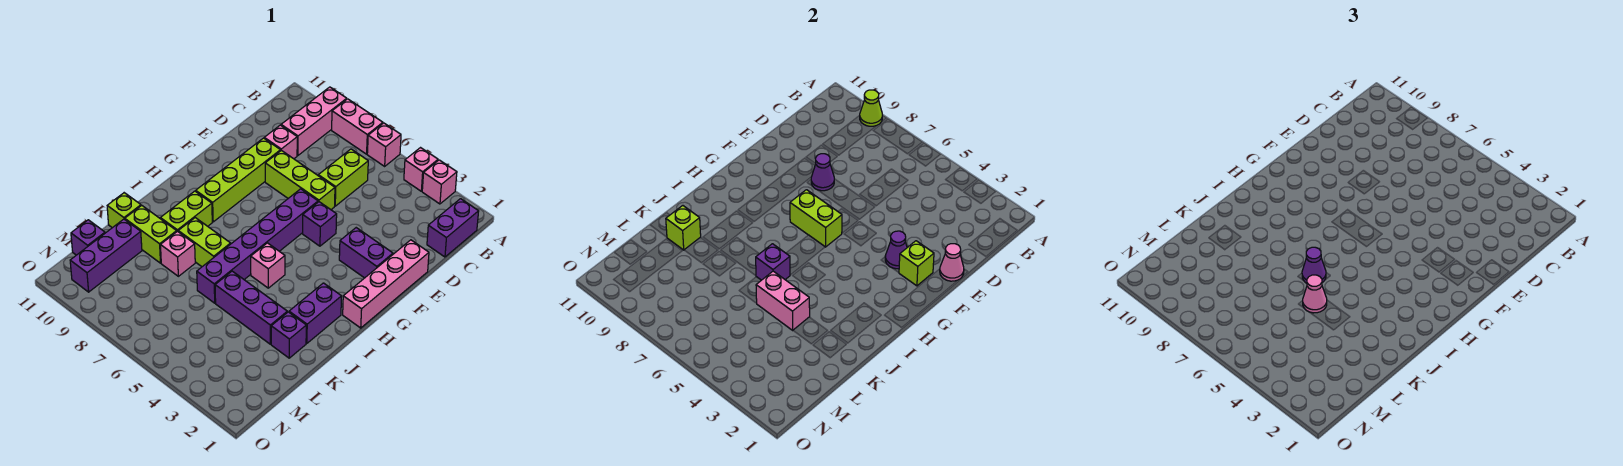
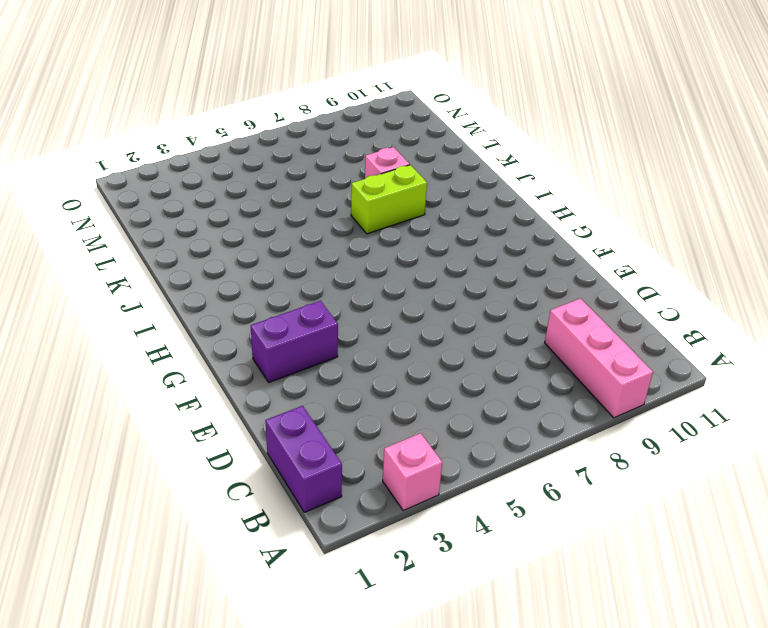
none -> pink brick A4 level 1
none -> pink brick A6 level 1
none -> pink brick A7:A8 level 1
none -> lime brick C6:D6 level 1

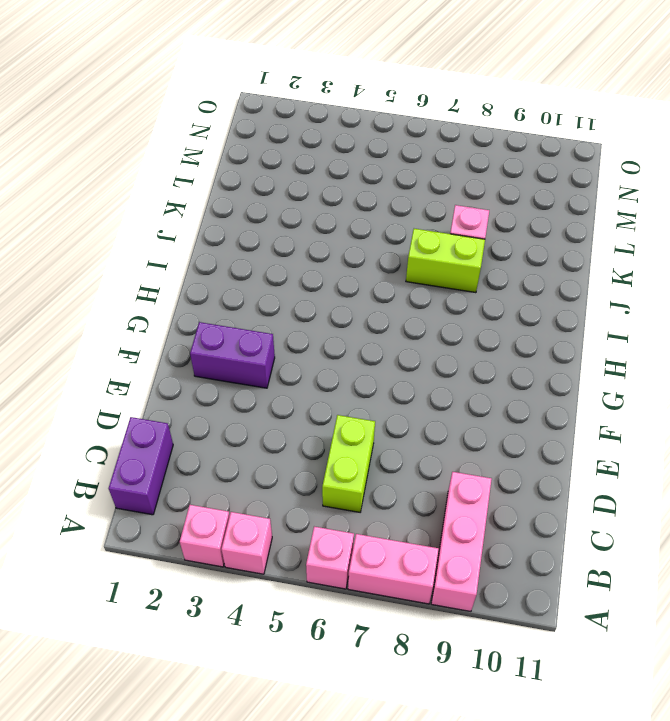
none -> pink brick D9 level 1
none -> pink brick E1:H1 level 1
none -> lime brick E6:E8 level 1
none -> lime brick E9:H9 level 1

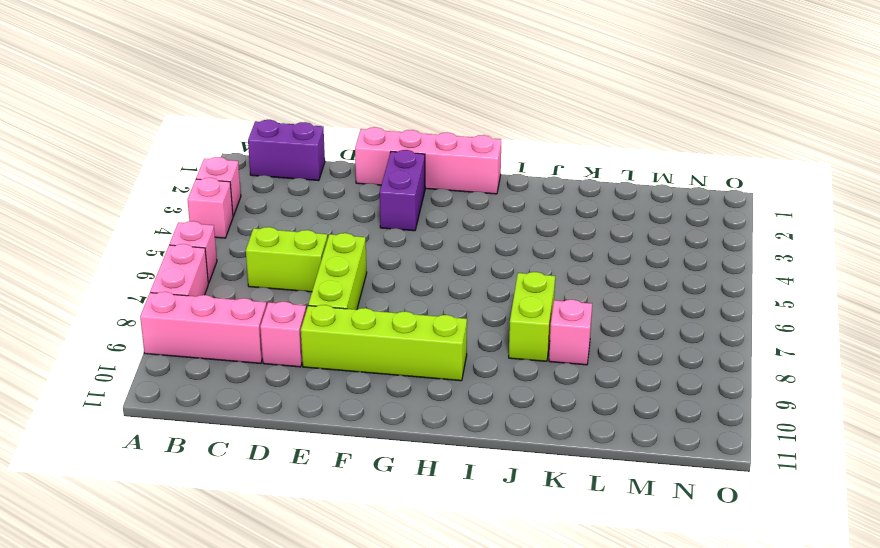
none -> purple brick F5 level 1
none -> purple brick F6:K6 level 1
none -> purple brick I2:J2 level 1
none -> pink brick I5 level 1

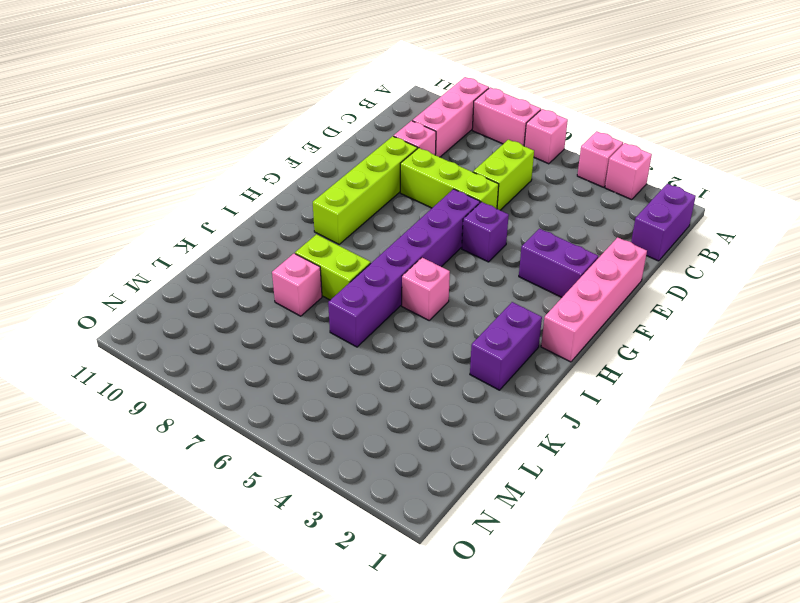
none -> lime brick I9:J9 level 1
none -> purple brick K2 level 1
none -> purple brick K3:K5 level 1
none -> lime brick K9:K10 level 1

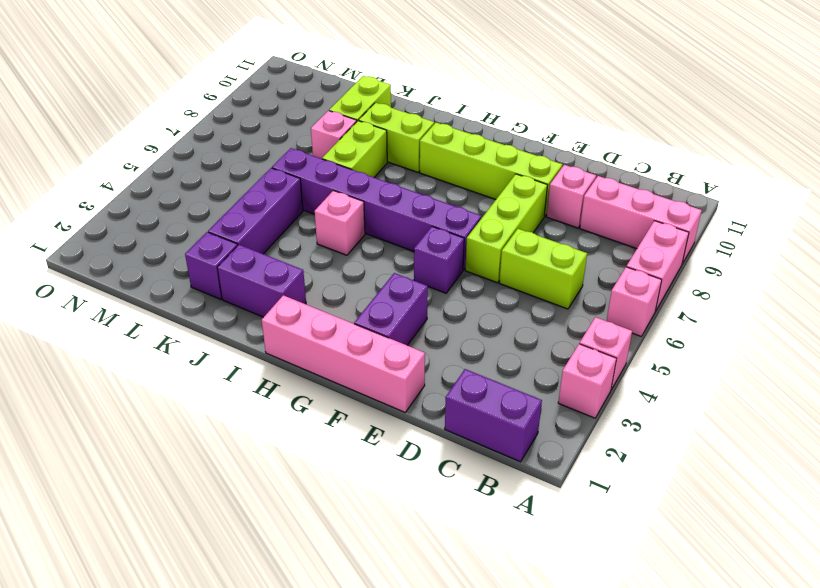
none -> lime brick K11 level 1
none -> purple brick L10:N10 level 1
none -> purple brick M11 level 1
none -> lime cone A9 level 2

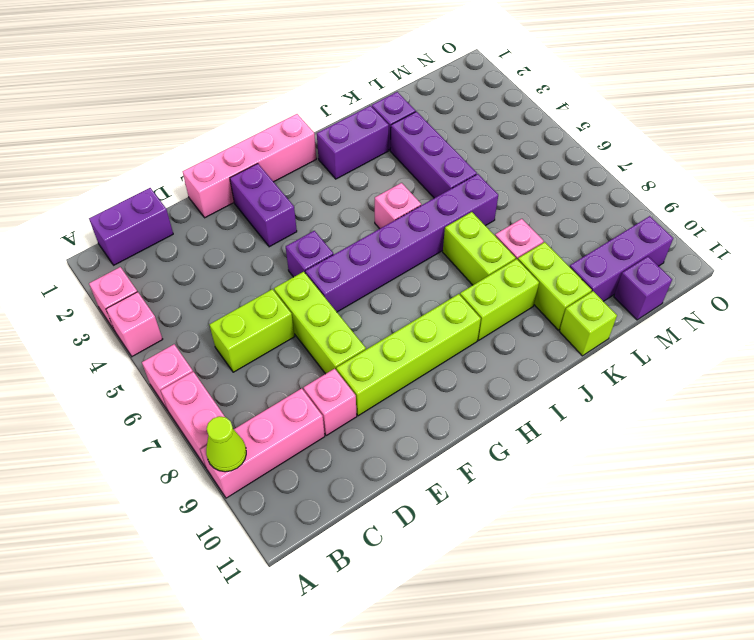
none -> pink cone E1 level 2
none -> purple cone E8 level 2
none -> lime brick F2 level 2
none -> purple cone F3 level 2

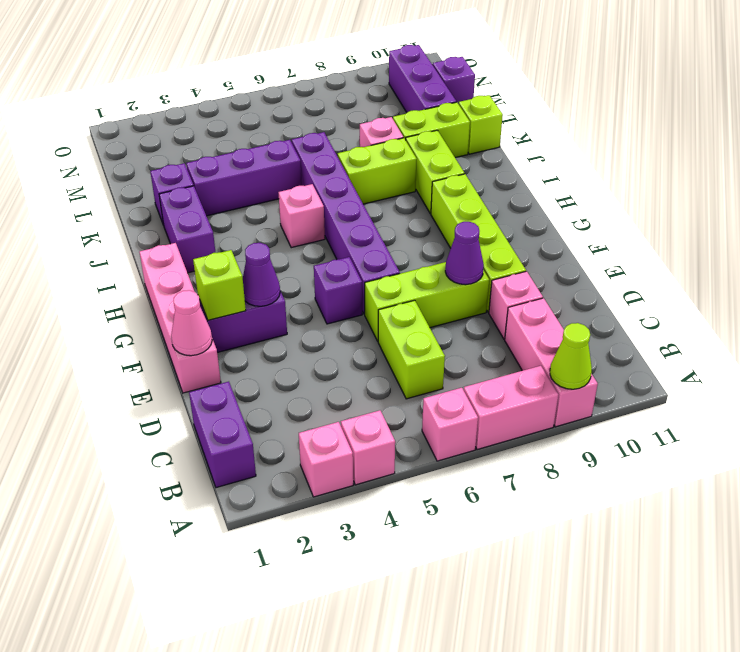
none -> lime brick G6:G7 level 2
none -> purple brick J6 level 2
none -> pink brick K4:K5 level 2
none -> lime brick K10 level 2

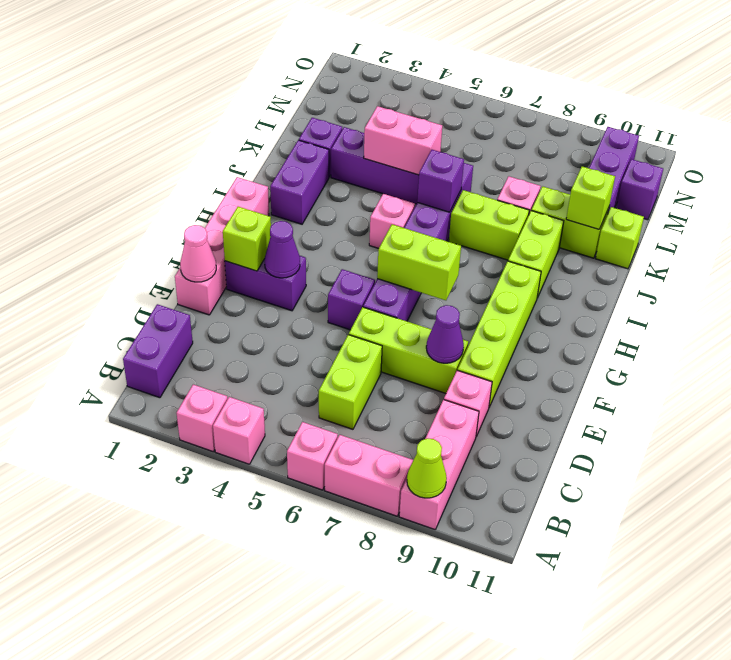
none -> purple cone J6 level 3
none -> pink cone K5 level 3

